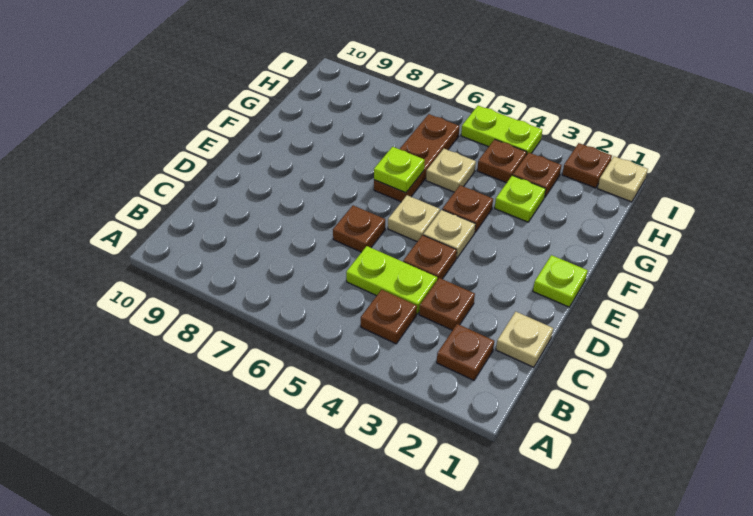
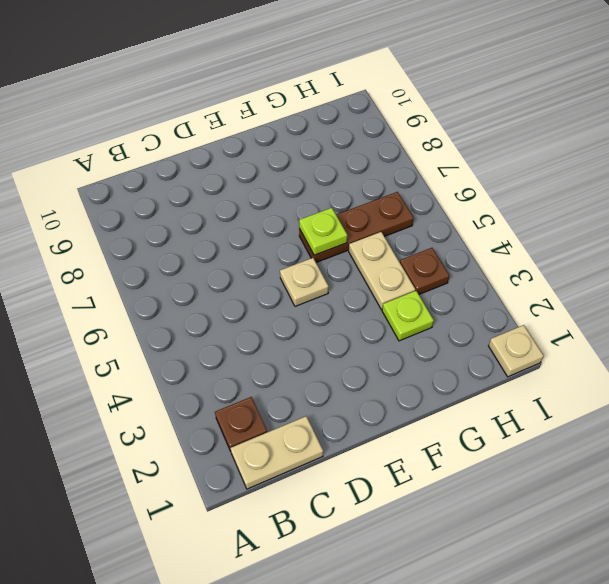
tan plate B1:C1 level 1 -> tan plate C1 level 1
tan plate G4:G5 level 1 -> tan plate G5 level 1
none -> brown plate B4 level 1
none -> brown plate C3 level 1
none -> lime plate C4:C5 level 1

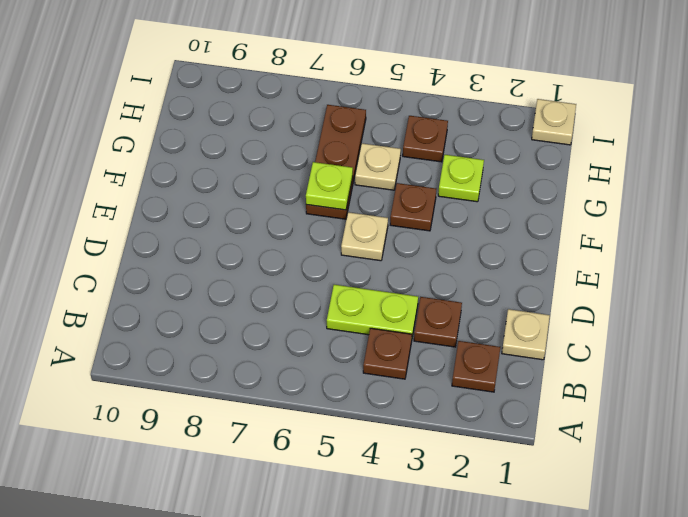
none -> brown plate D4 level 1
none -> brown plate D6 level 1
none -> lime plate E1 level 1

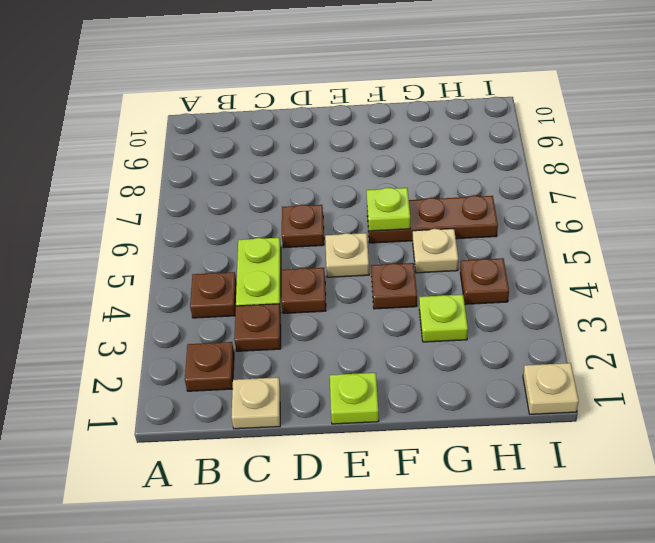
none -> tan plate E4 level 1
none -> brown plate H3 level 1
none -> brown plate I2 level 1

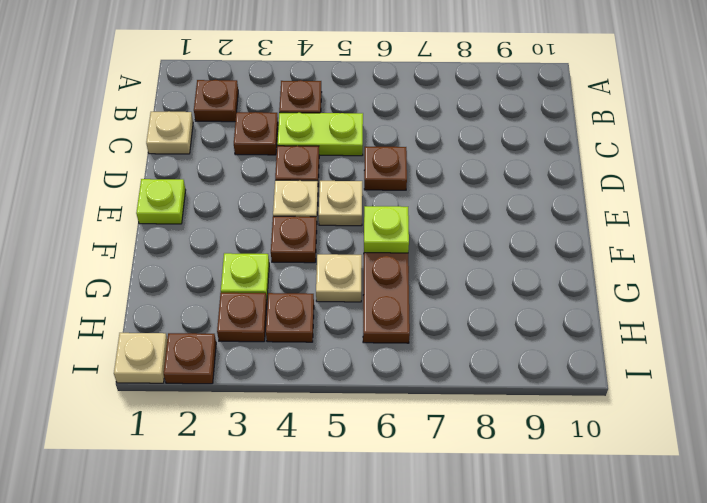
none -> lime plate I4:I5 level 1

